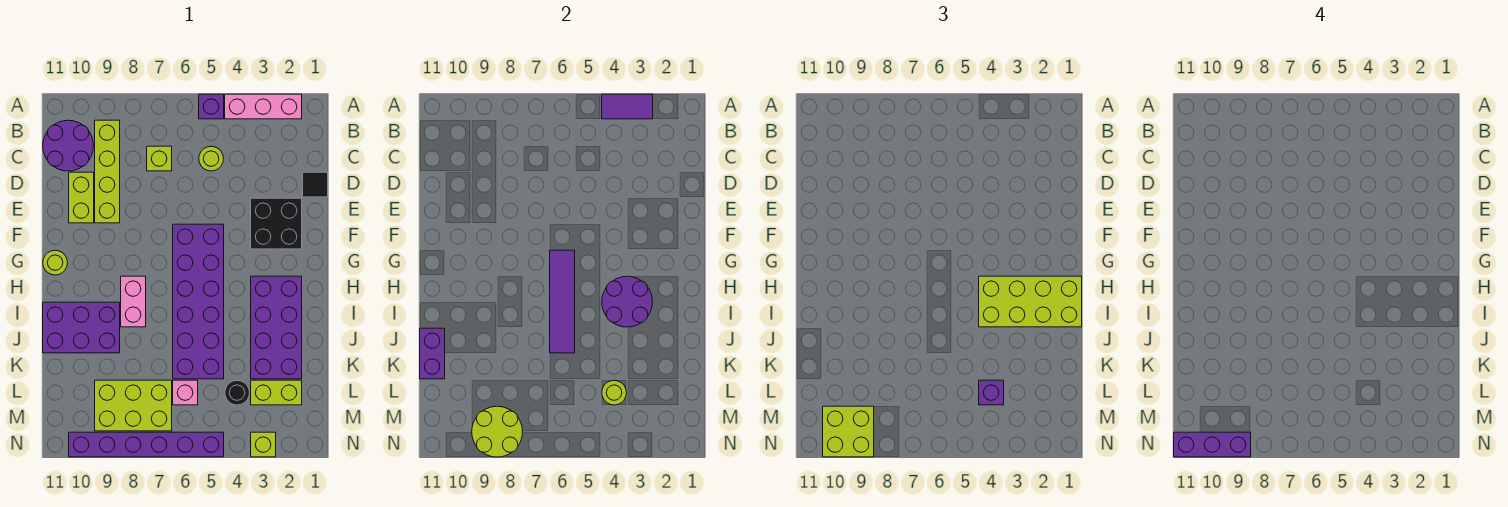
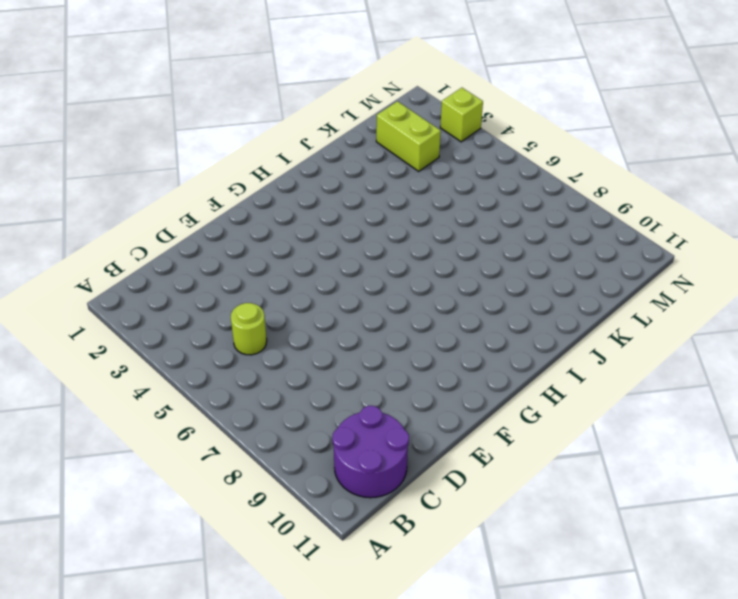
none -> pink brick A2:A4 level 1
none -> purple brick A5 level 1
none -> lime brick B9:E9 level 1
none -> lime brick C7 level 1

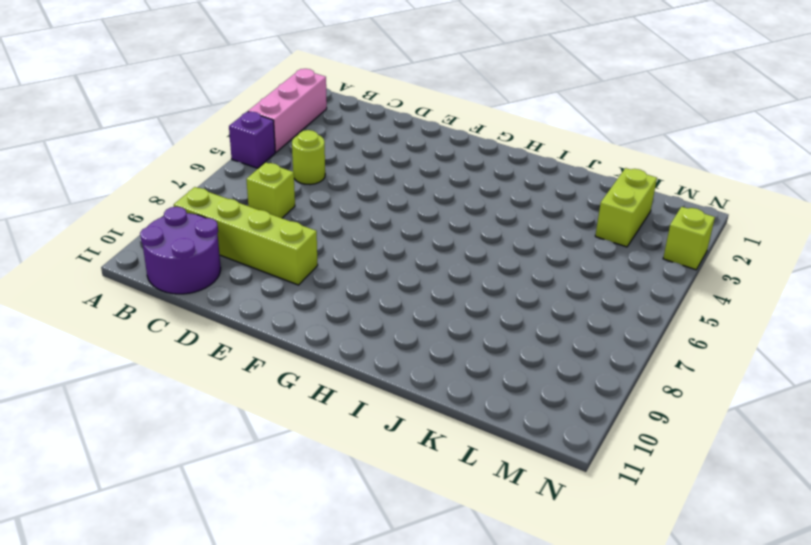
none -> black tile D1 level 1
none -> lime brick D10:E10 level 1
none -> black brick E2:F3 level 1
none -> purple brick F5:K6 level 1

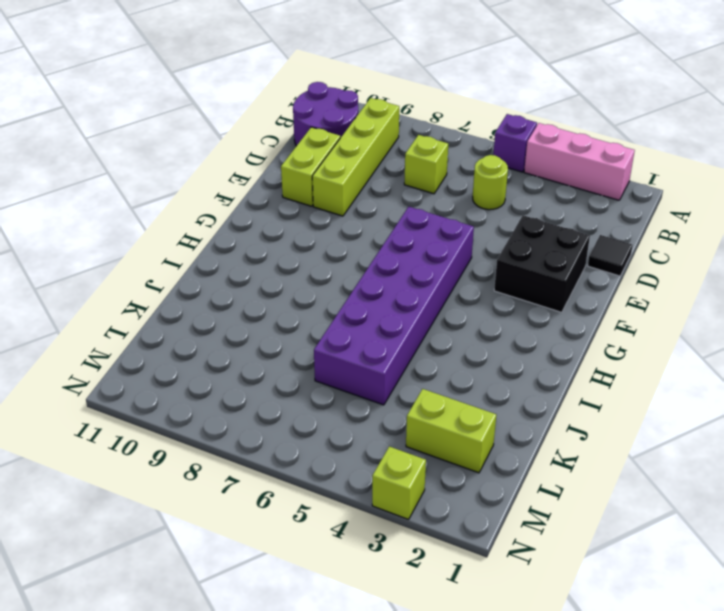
none -> lime round brick G11 level 1
none -> purple brick H2:K3 level 1
none -> pink brick H8:I8 level 1
none -> purple brick I9:J11 level 1

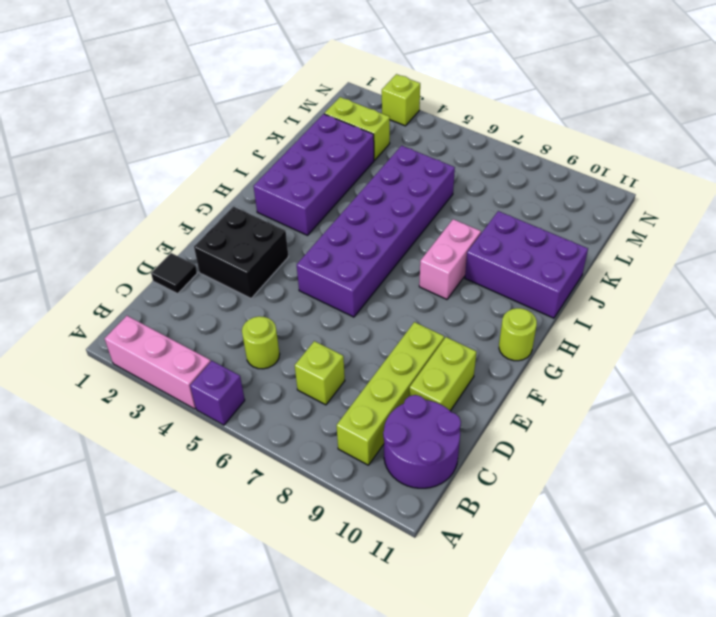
none -> black round brick L4 level 1
none -> pink brick L6 level 1
none -> lime brick L7:M9 level 1
none -> purple brick N5:N10 level 1

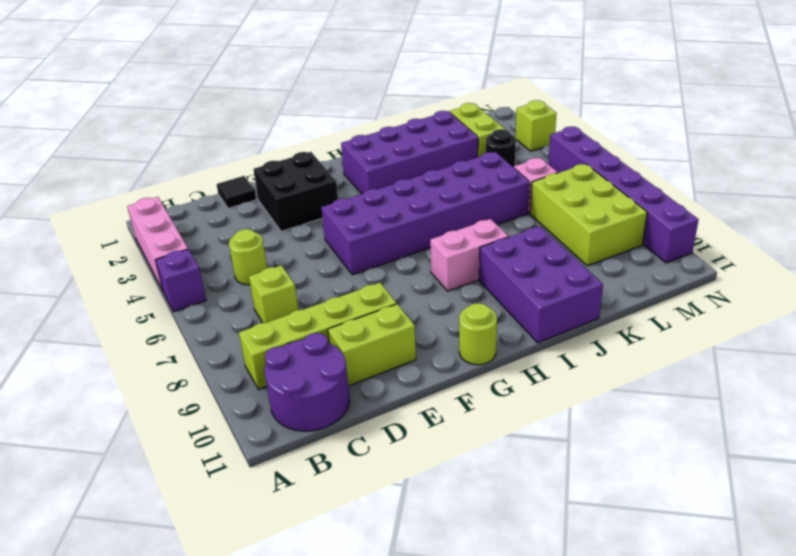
none -> purple tile A3:A4 level 2
none -> purple tile G6:J6 level 2
none -> purple round brick H3:I4 level 2
none -> purple brick J11:K11 level 2

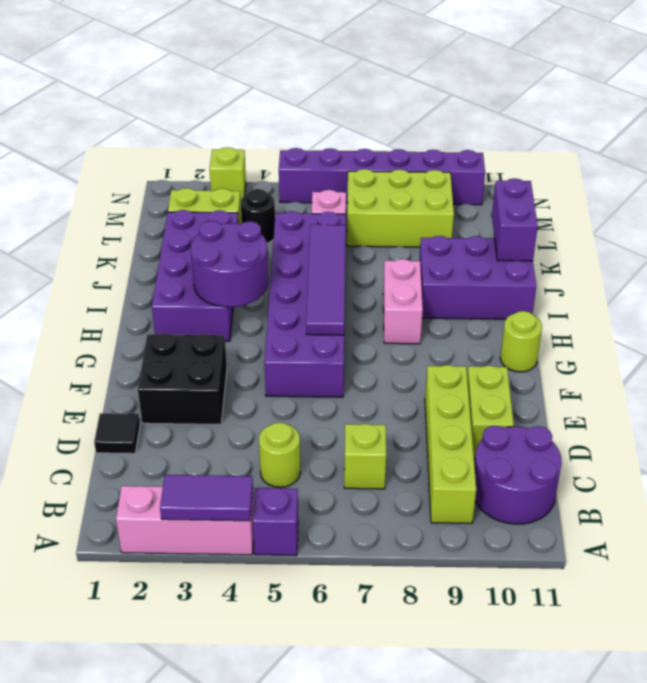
none -> lime round brick L4 level 2
none -> lime round brick M8:N9 level 2
none -> lime brick H1:I4 level 3
none -> purple brick L4 level 3

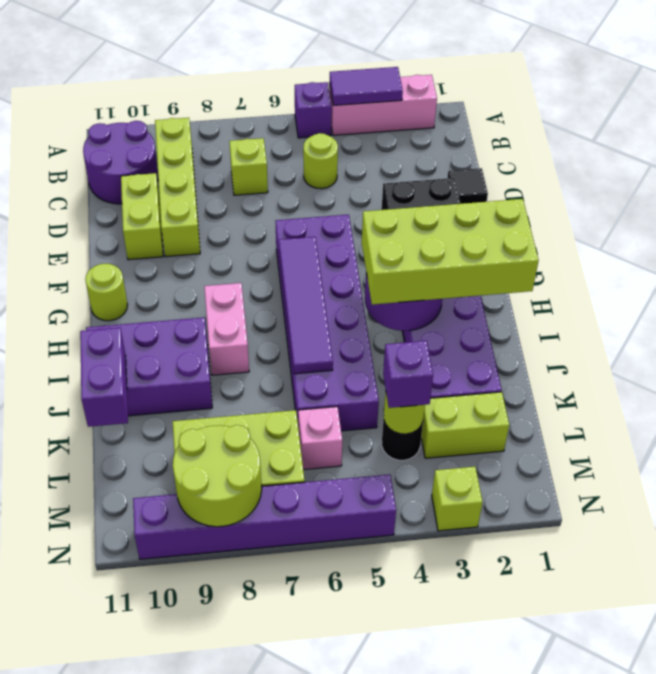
none -> lime brick M9:N10 level 3
none -> purple brick N9:N11 level 4

